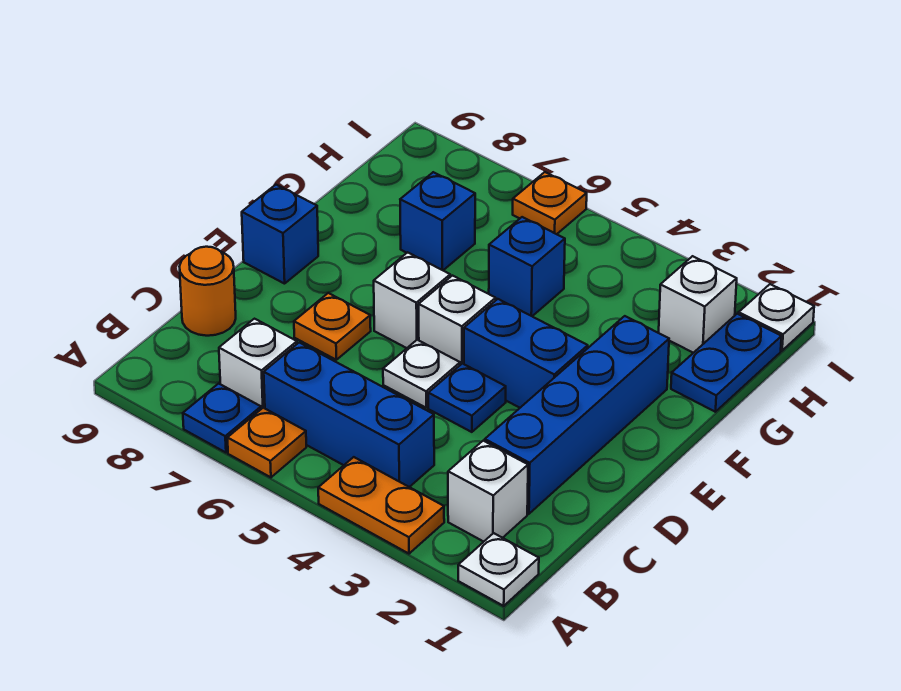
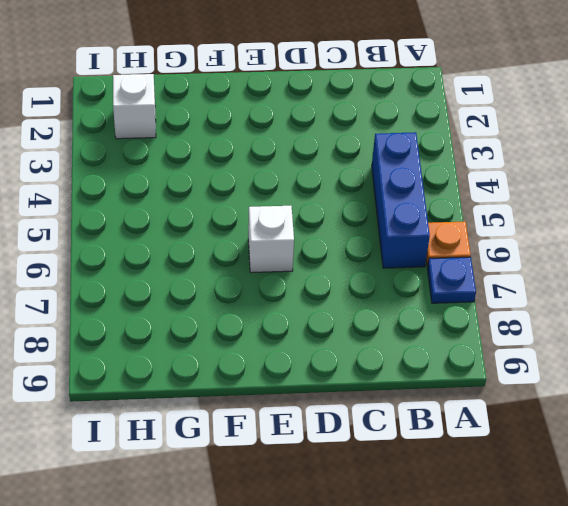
none -> white plate A1 level 1
none -> orange plate A3:A4 level 1
none -> white brick B2 level 1

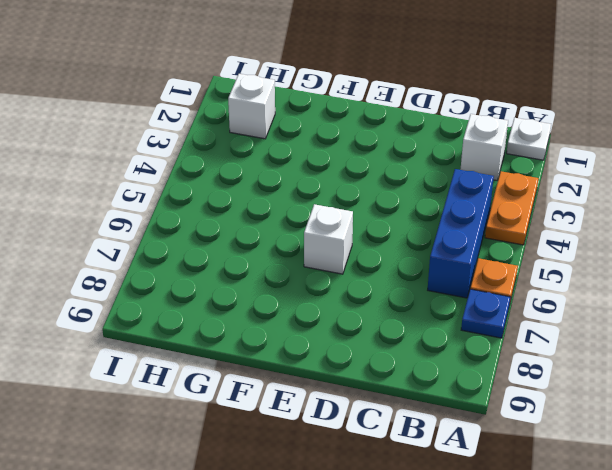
none -> white brick B7 level 1
none -> blue brick C2:F2 level 1
none -> orange round brick C9 level 1

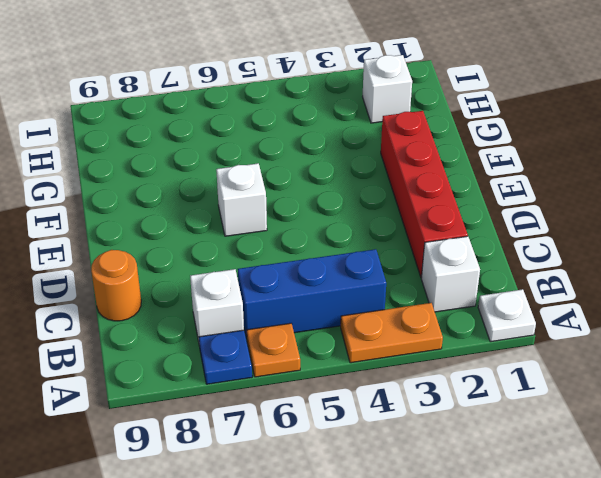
red brick C2:F2 level 1 -> blue brick C2:F2 level 1
none -> blue plate D4 level 1
none -> white plate D5 level 1
none -> orange plate D7 level 1

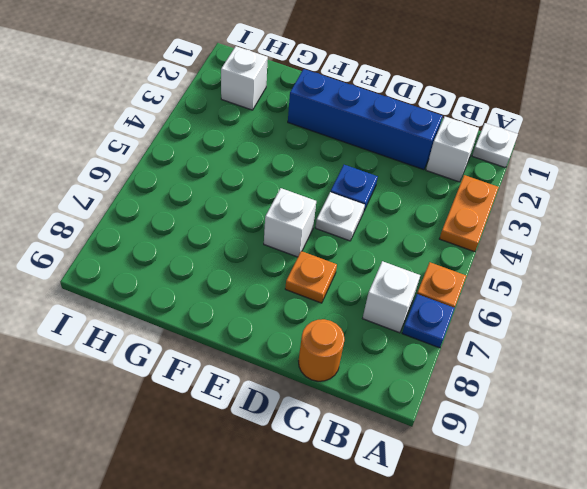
none -> blue brick B4:B6 level 1
none -> blue brick E3:E4 level 1
none -> white brick E5 level 1

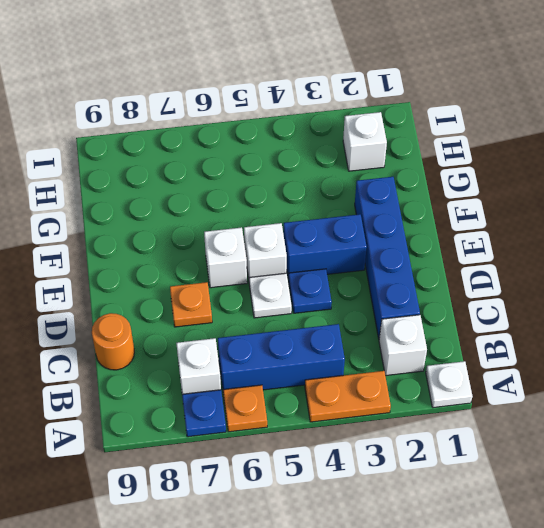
none -> blue brick E9 level 1
none -> blue plate G1:H1 level 1
none -> blue brick G5 level 1

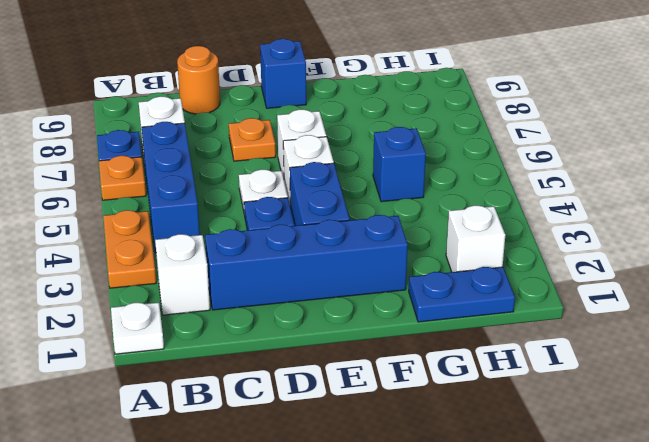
none -> blue brick G7 level 1
none -> white plate I1 level 1
none -> orange plate I6 level 1

